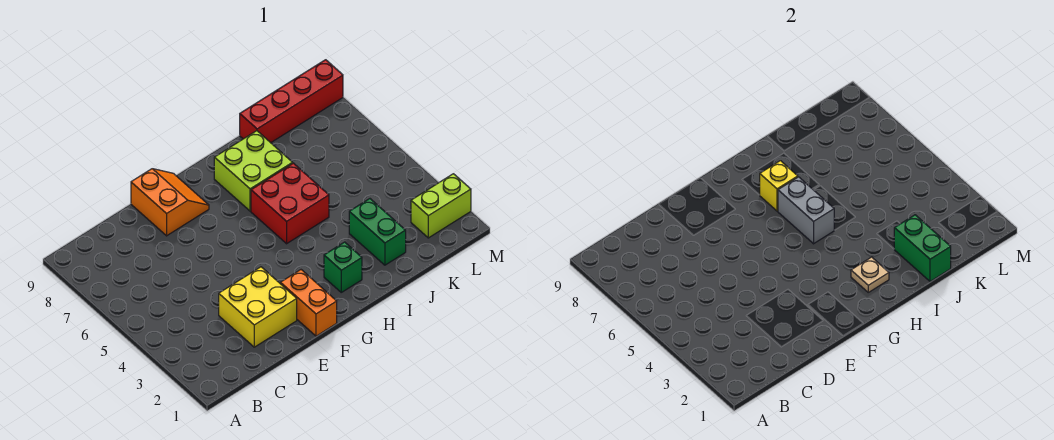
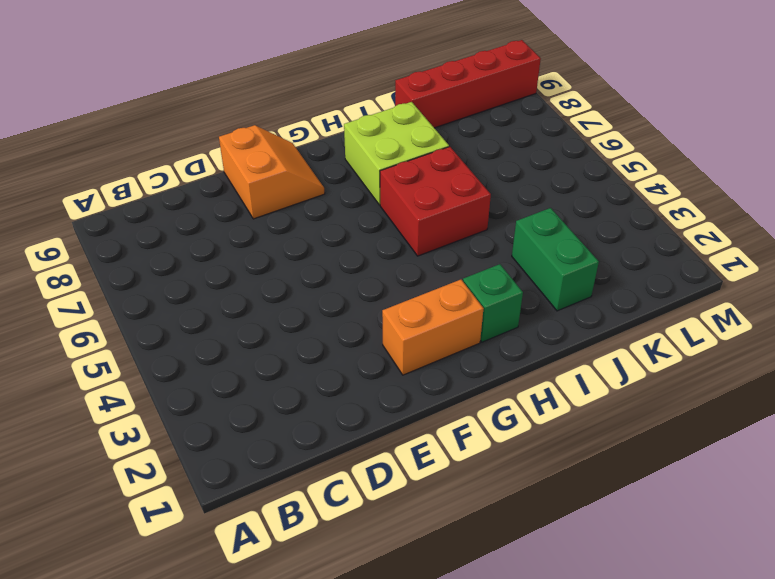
orange brick F2:G2 level 1 -> orange brick F1:F2 level 1
none -> yellow brick D2:E3 level 1
none -> lime brick L2:M2 level 1
none -> tan plate H2 level 2

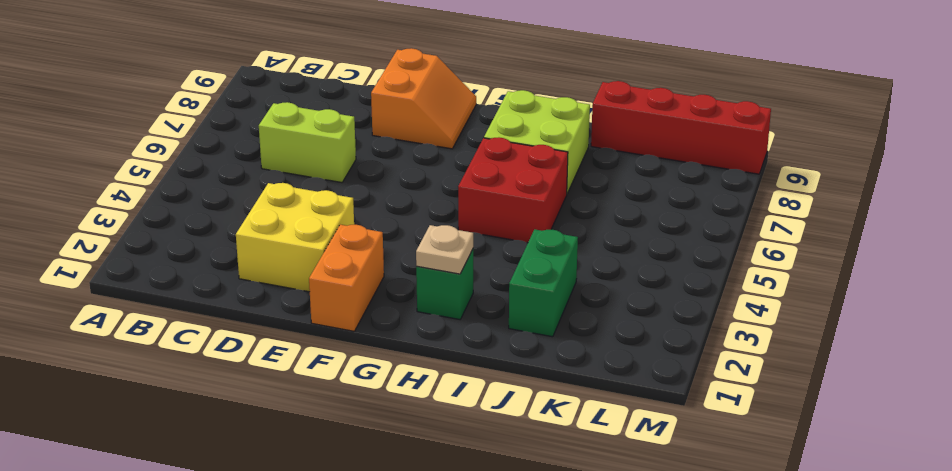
lime brick C6:D6 level 1 -> lime brick L2:M2 level 1
none -> grey brick H5:H6 level 2
none -> yellow brick H7 level 2
none -> green brick J1:J2 level 2

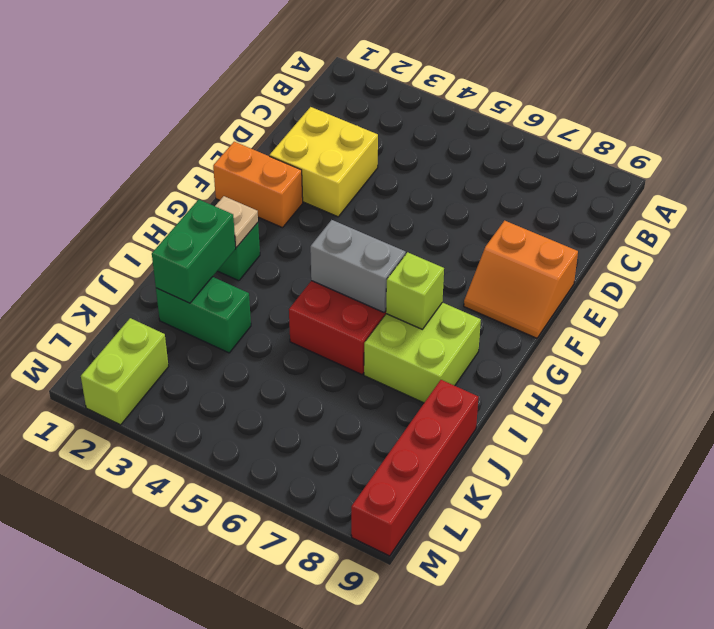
lime brick H7 level 2 -> yellow brick H7 level 2
green brick I2:J2 level 2 -> green brick J1:J2 level 2

